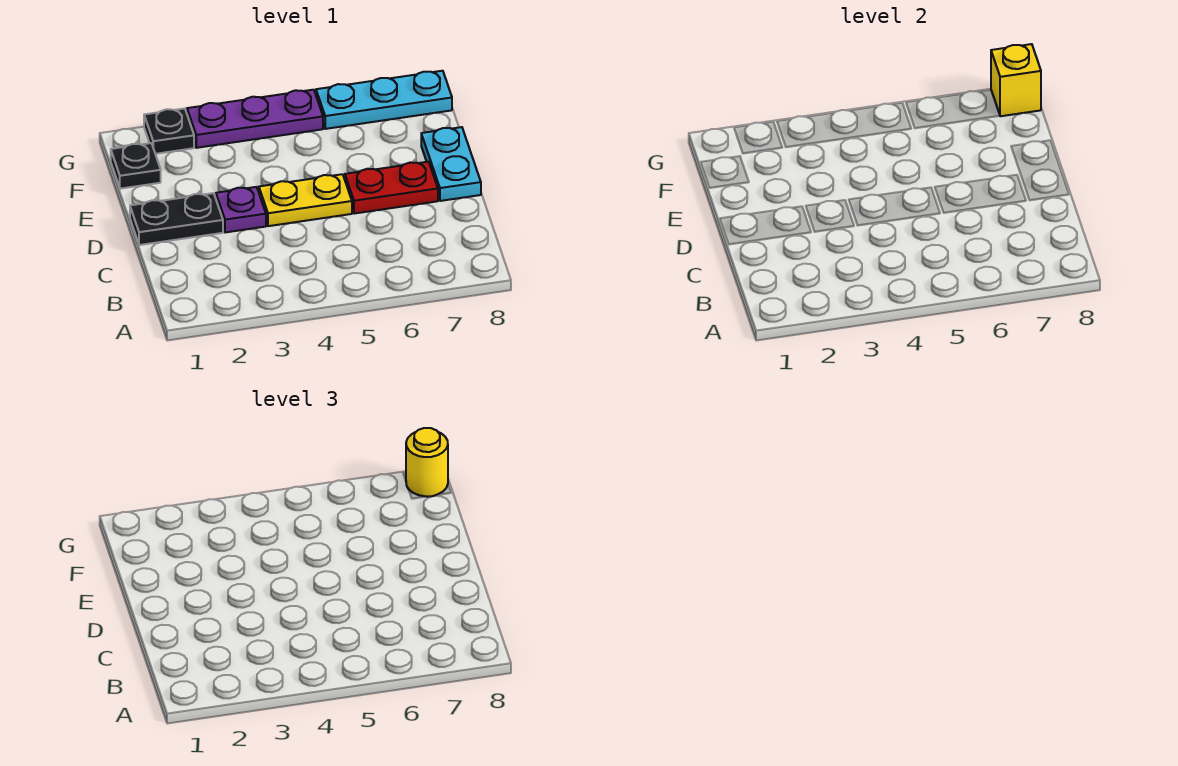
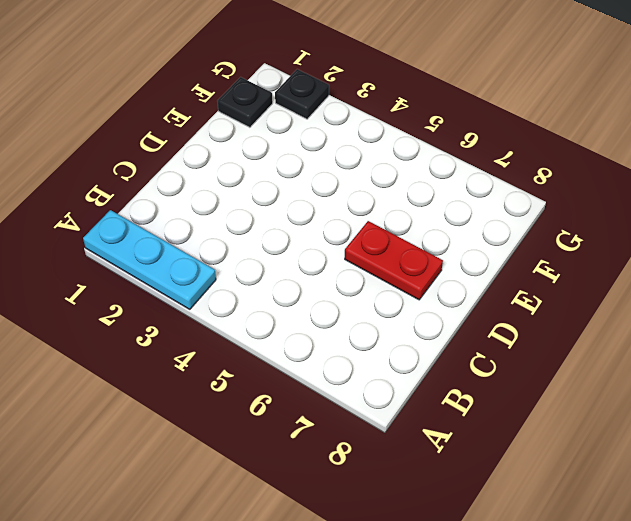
cyan plate A1:A3 level 1 -> cyan plate G6:G8 level 1
none -> black plate D1:D2 level 1
none -> purple plate D3 level 1

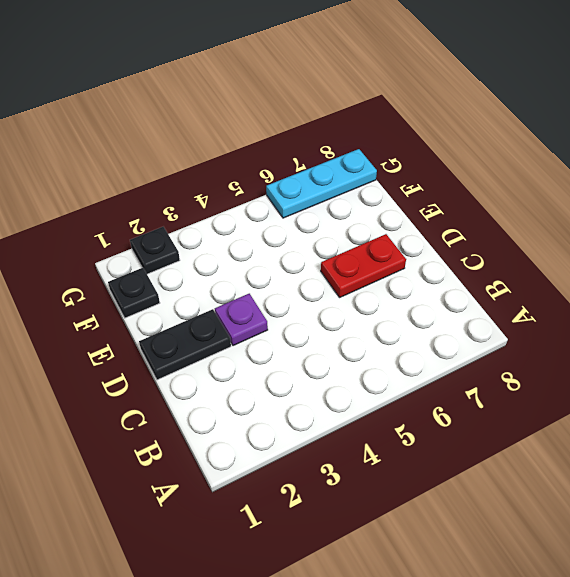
none -> yellow plate D4:D5 level 1
none -> cyan plate D8:E8 level 1

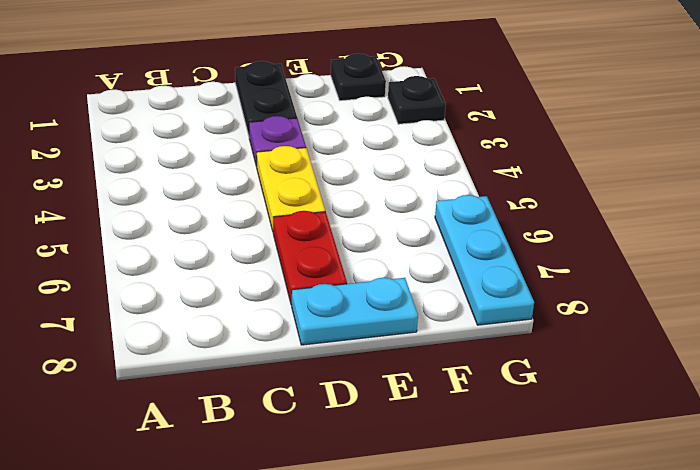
none -> purple plate G3:G5 level 1
none -> yellow brick G8 level 2

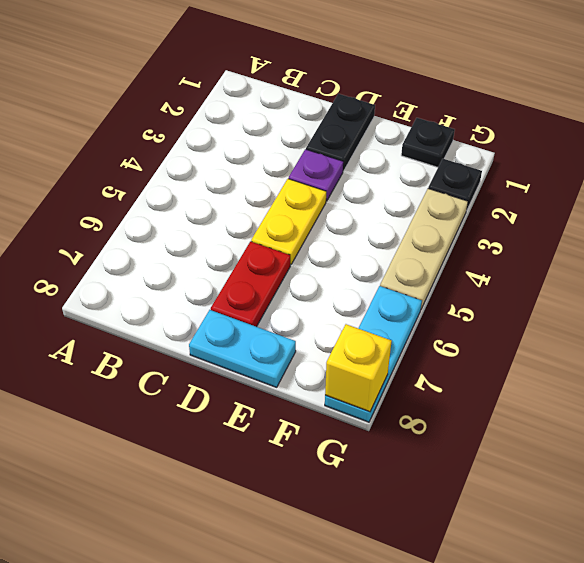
tan plate G3:G5 level 1 -> purple plate G3:G5 level 1
none -> yellow round brick G8 level 3

